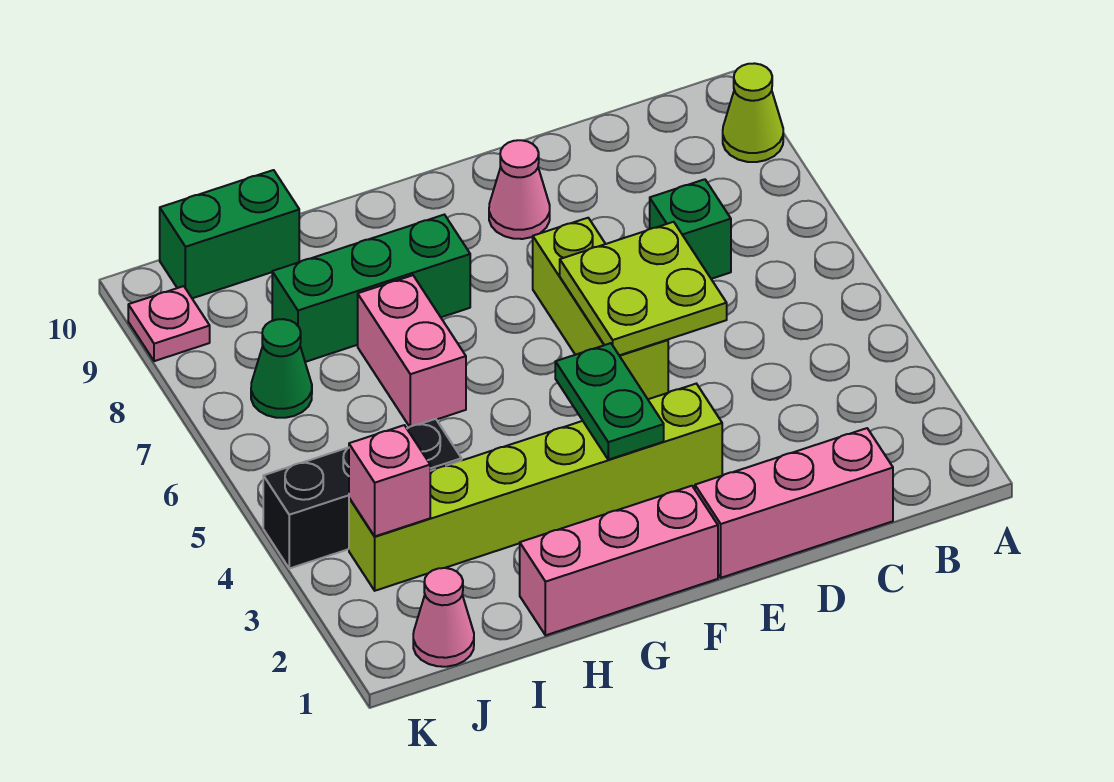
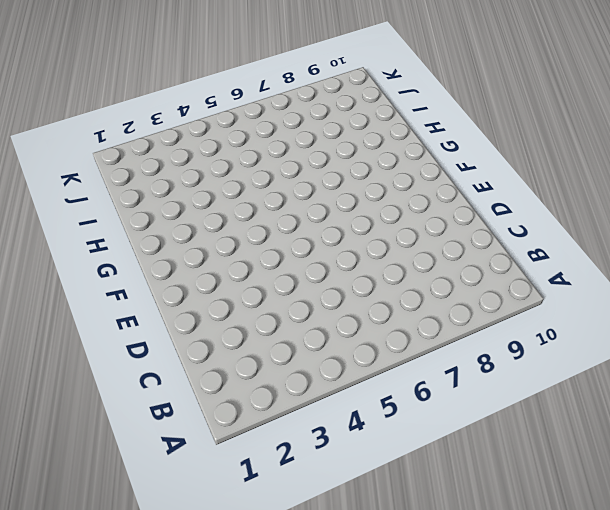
none -> lime cone A9 level 1
none -> pink brick C1:E1 level 1
none -> green brick C7 level 1

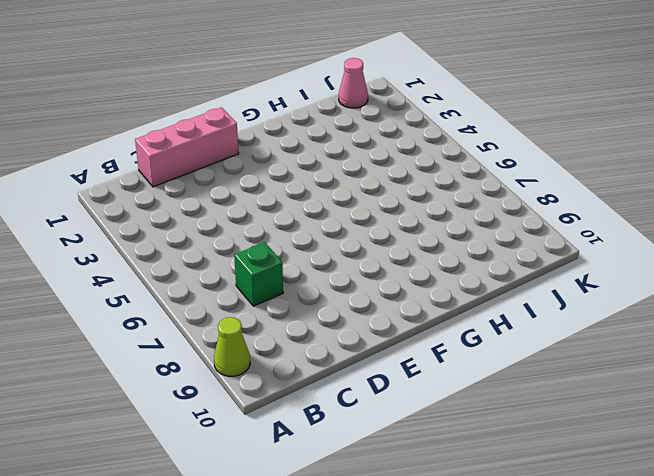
none -> lime brick E3:J3 level 1
none -> lime brick E5:E7 level 1
none -> pink cone E9 level 1

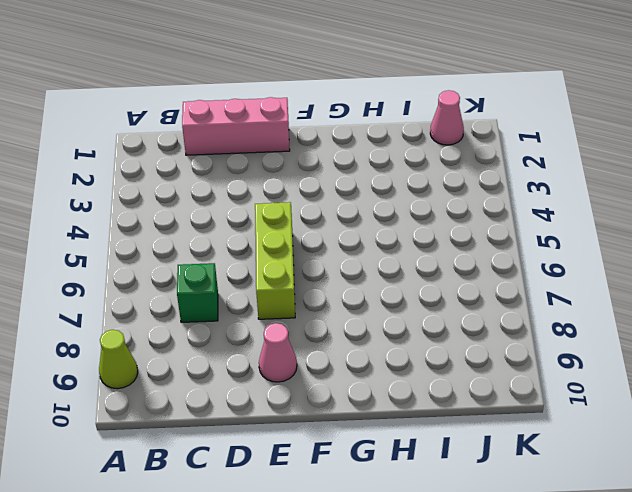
none -> lime brick E3:J3 level 1
none -> pink brick F1:H1 level 1
none -> green brick G8:I8 level 1

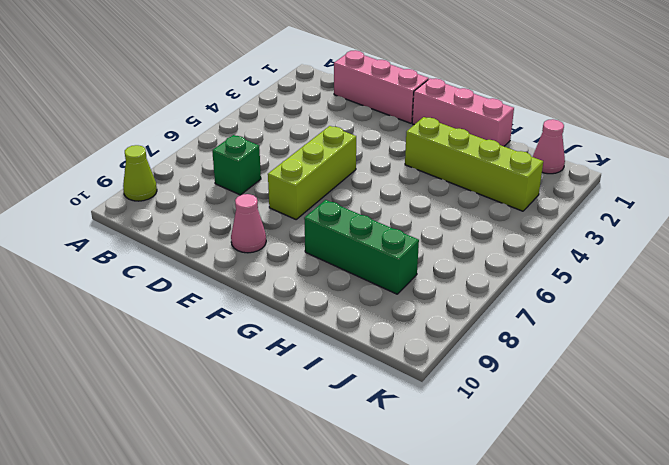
lime brick G3:J3 level 1 -> lime brick E3:J3 level 1
none -> pink brick H6:H7 level 1
none -> black brick I4:K4 level 1
none -> green brick I10:J10 level 1

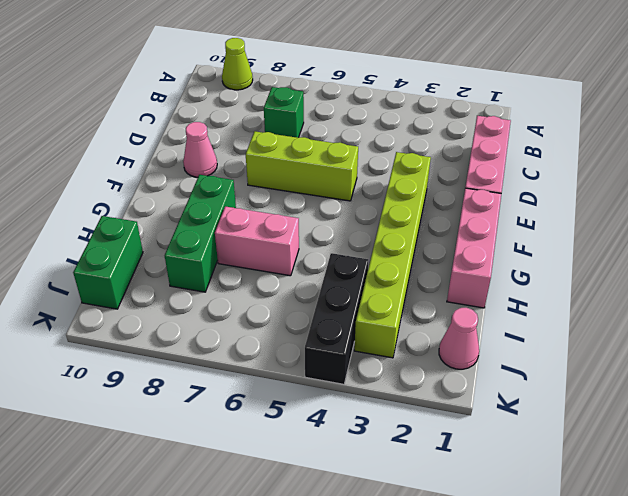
none -> green cone J7 level 1
none -> pink plate K9 level 1
none -> lime plate D5:E6 level 2

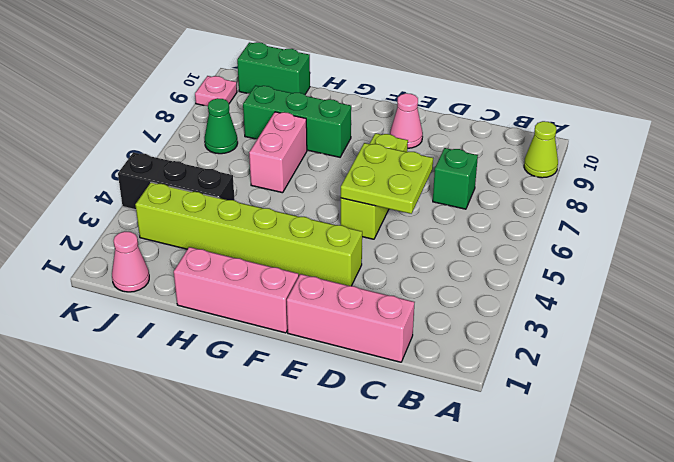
none -> green plate F3:F4 level 2
none -> pink brick J3 level 2

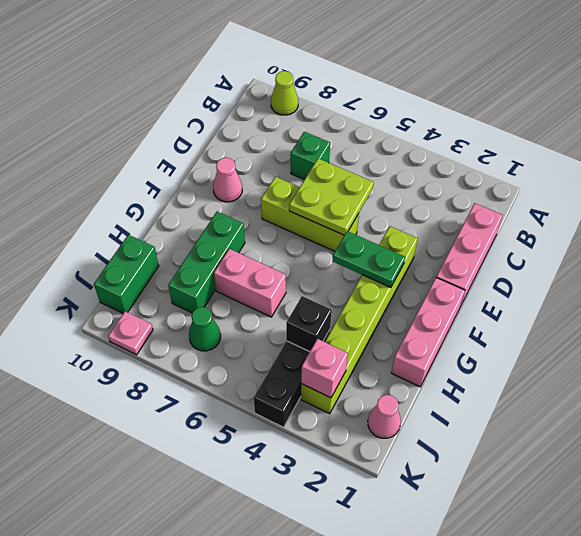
black brick I4 level 2 -> none

